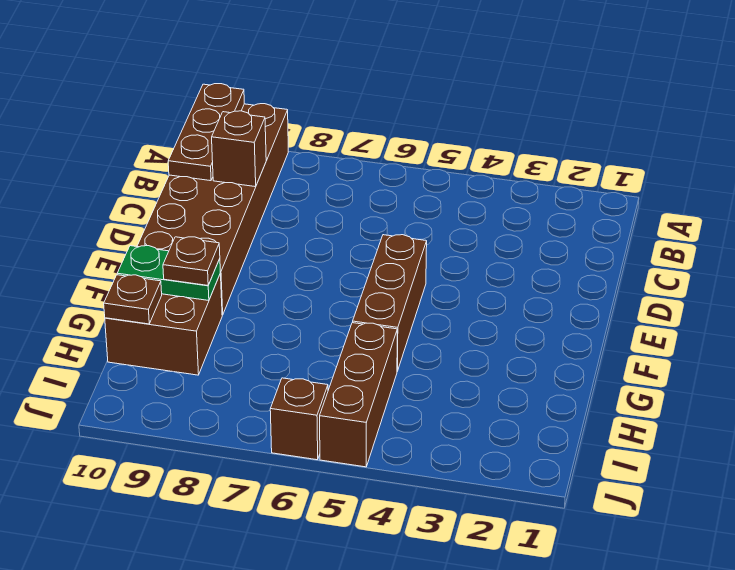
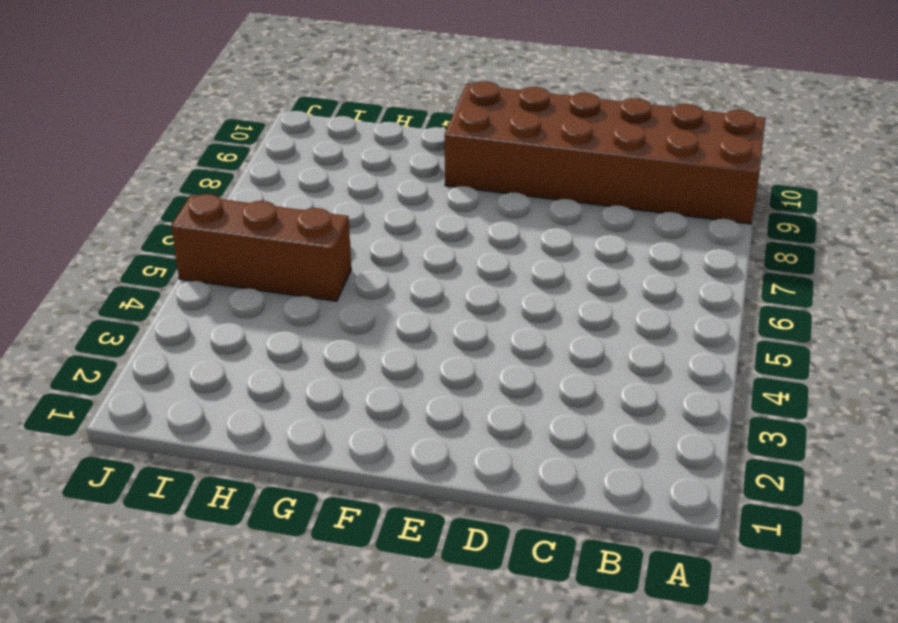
none -> brown brick E5:G5 level 1
none -> brown brick G9:H10 level 1

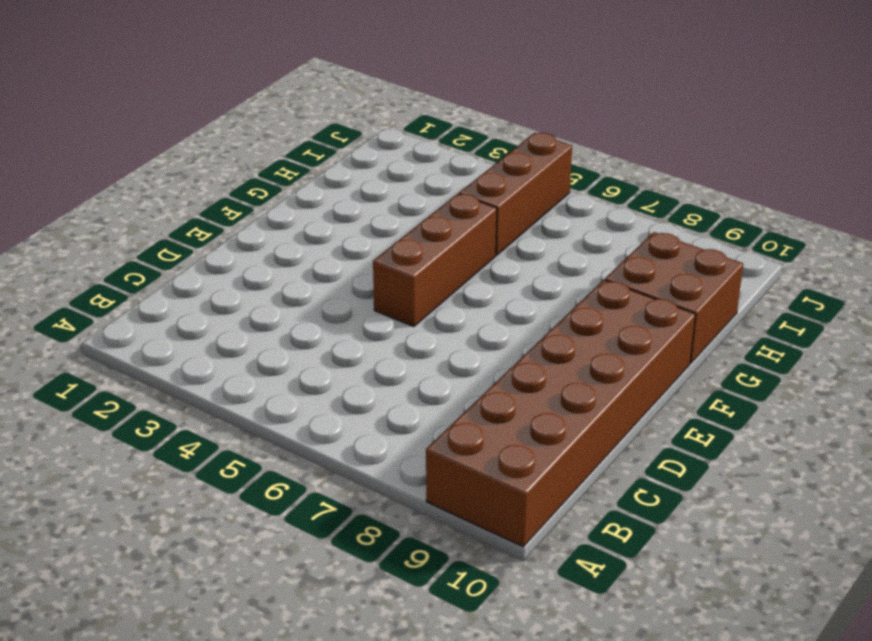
none -> brown brick J6 level 1
none -> brown plate A10:C10 level 2

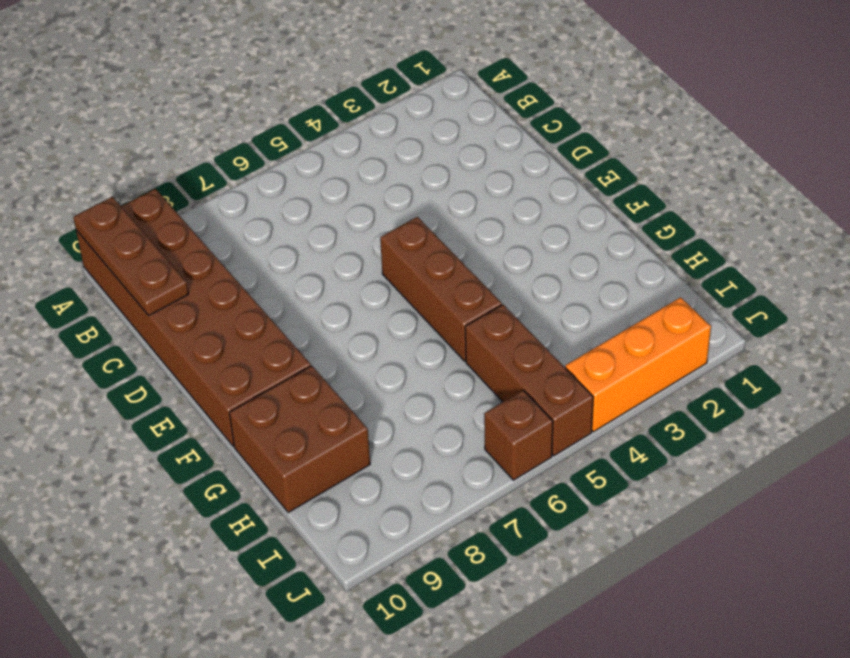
orange brick J2:J4 level 1 -> none
none -> brown brick C9 level 2
none -> green plate G9:G10 level 2

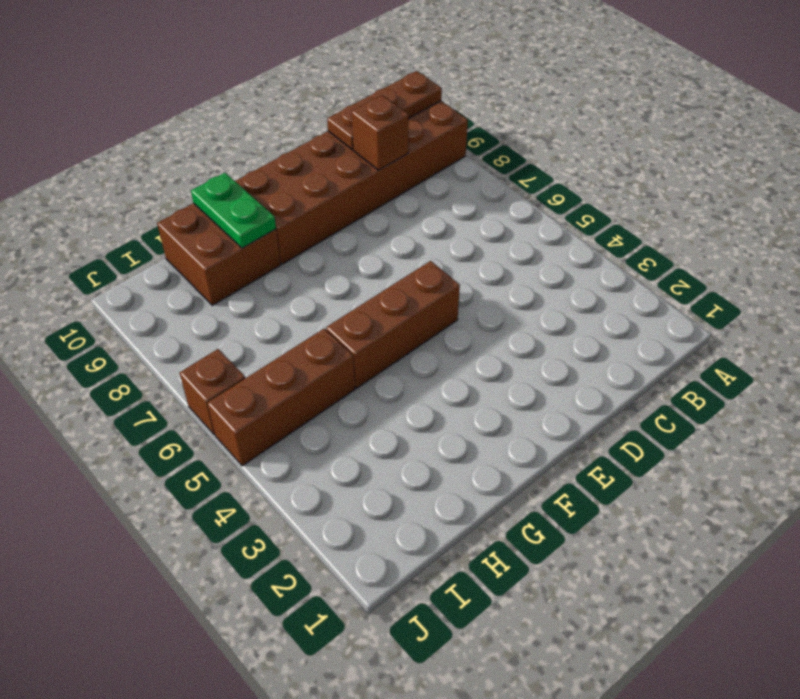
none -> brown plate H10 level 2
none -> brown plate G9 level 3

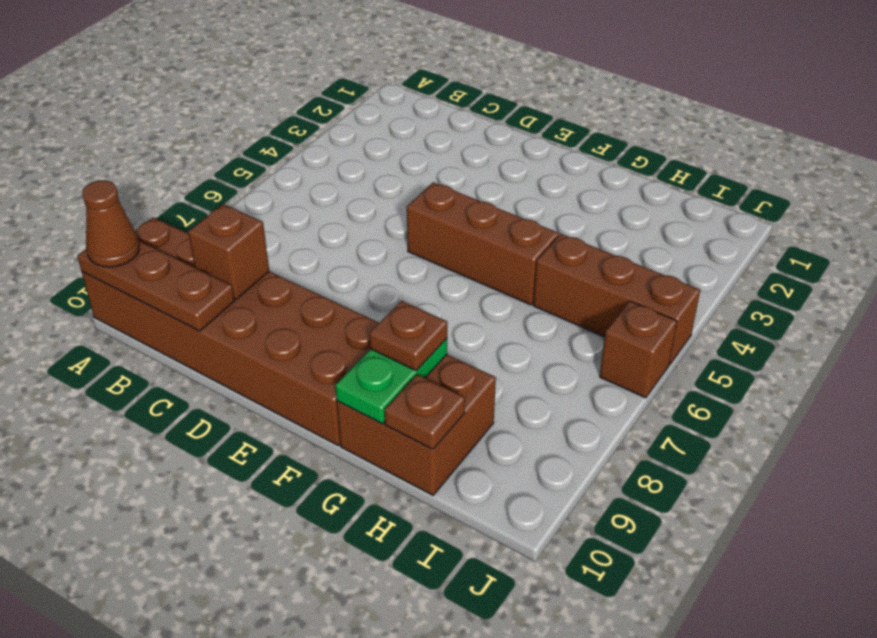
brown cone A10 level 3 -> none

